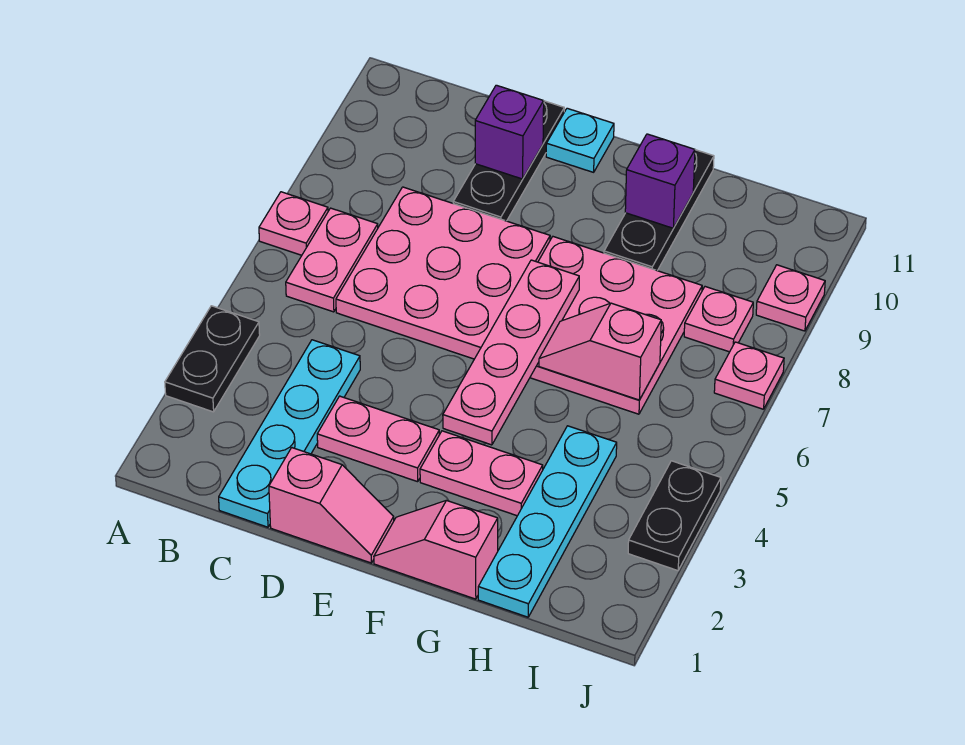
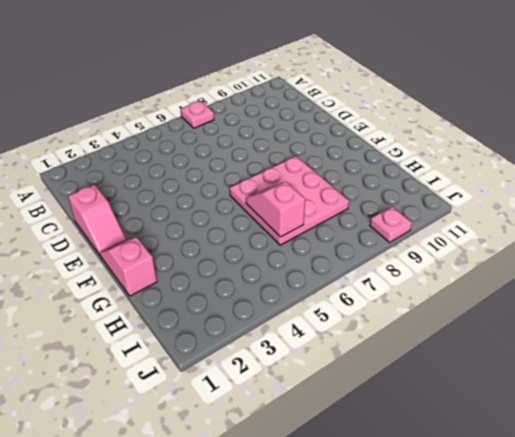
none -> black plate A3:A4 level 1
none -> pink plate B6:B7 level 1
none -> cyan plate C1:C4 level 1

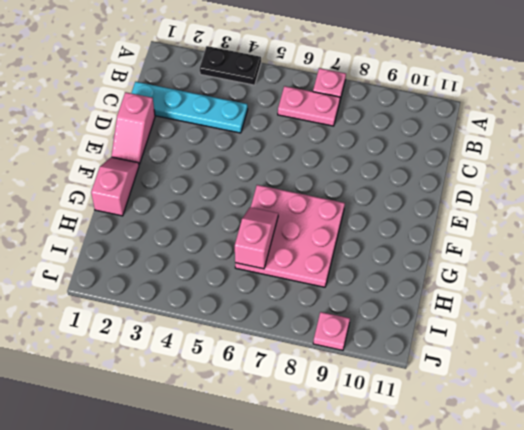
none -> pink plate C6:E8 level 1
none -> pink plate D3:E3 level 1
none -> black plate D9:D11 level 1

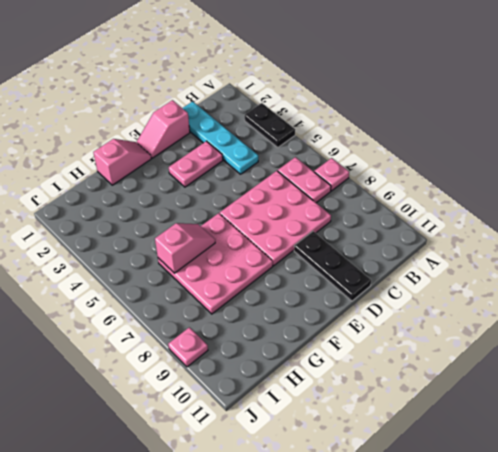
none -> cyan plate E11 level 1
none -> pink plate F3:G3 level 1
none -> black plate G9:G11 level 1

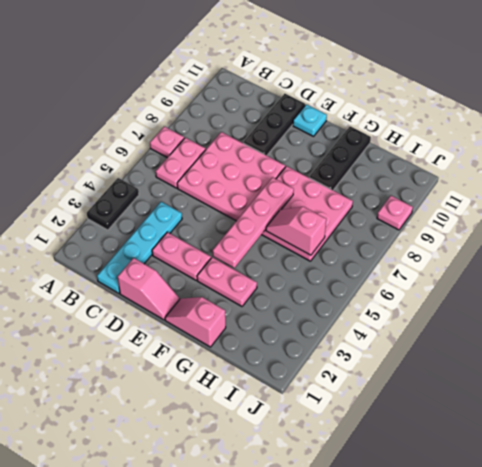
none -> cyan plate H1:H4 level 1
none -> pink plate I8 level 1
none -> black plate J3:J4 level 1

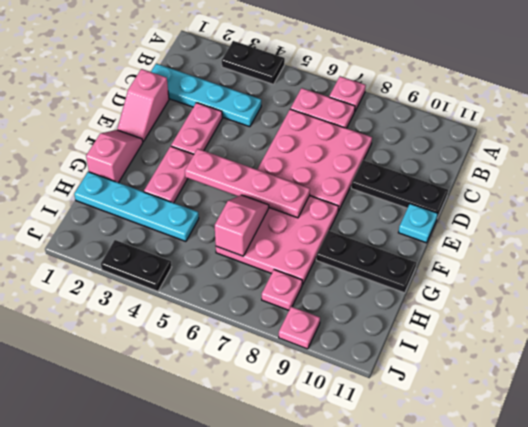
none -> pink plate J7 level 1
none -> purple brick D10 level 2
none -> purple brick G10 level 2

